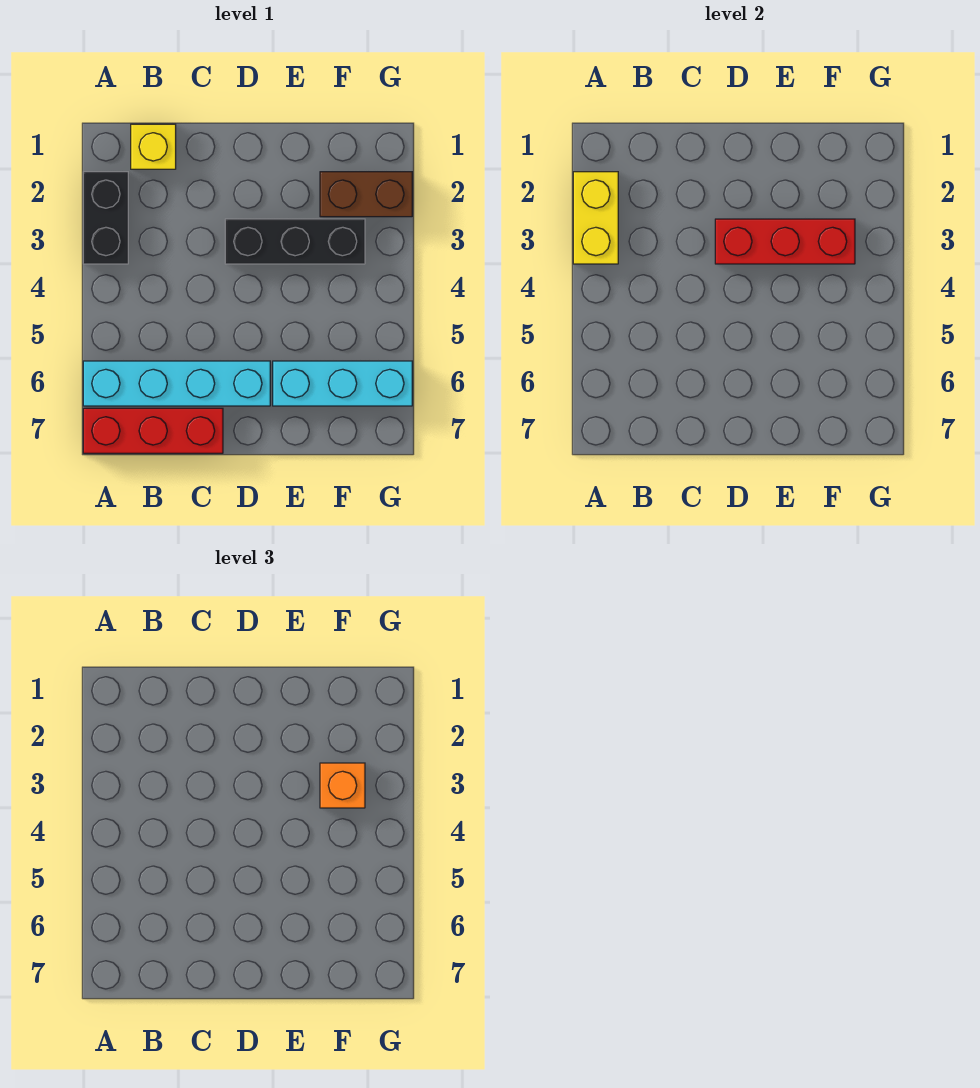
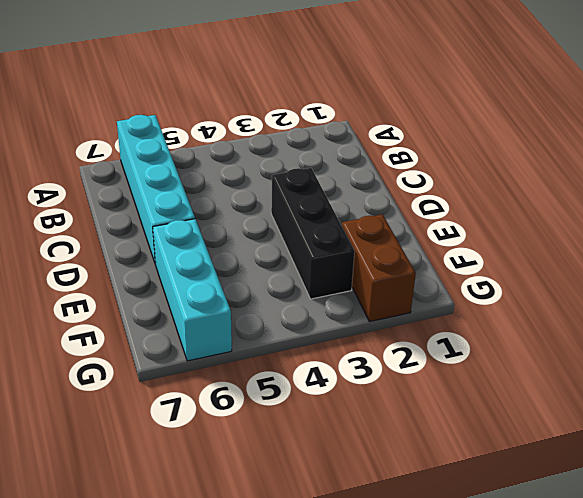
none -> black brick A2:A3 level 1
none -> red brick A7:C7 level 1

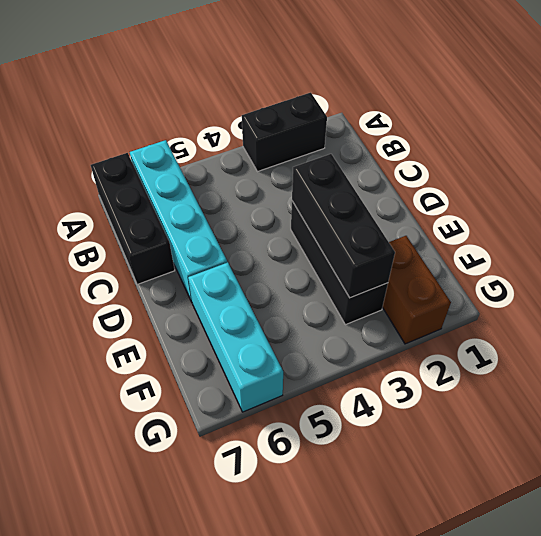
black brick A7:C7 level 1 -> red brick A7:C7 level 1
black brick D3:F3 level 2 -> red brick D3:F3 level 2
none -> yellow brick B1 level 1
none -> yellow brick A2:A3 level 2

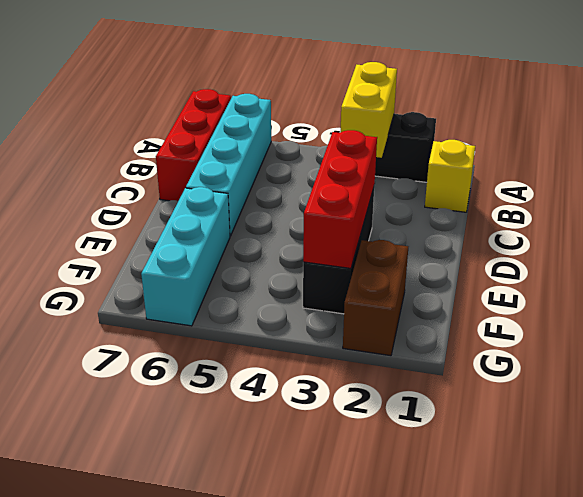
yellow brick A3:B3 level 2 -> yellow brick A2:A3 level 2
none -> orange brick F3 level 3

